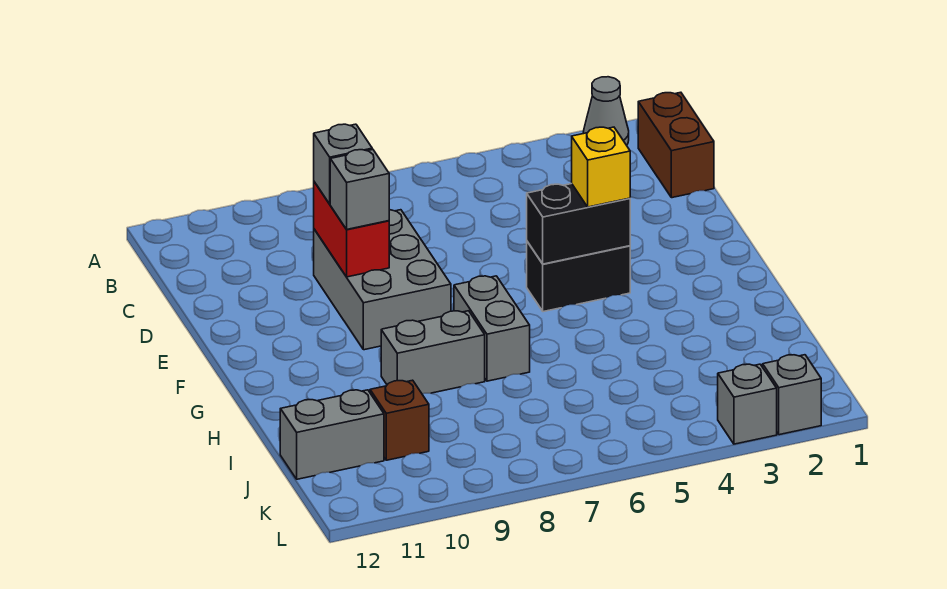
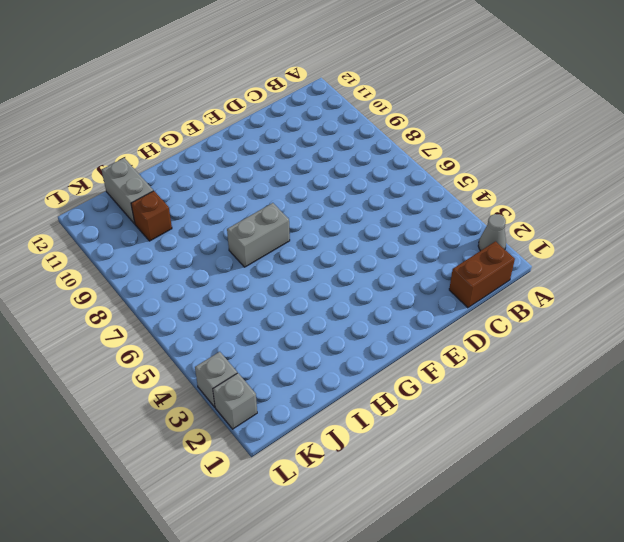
none -> grey brick D8:F9 level 1
none -> black brick F4:F5 level 1
none -> grey brick H8:H9 level 1

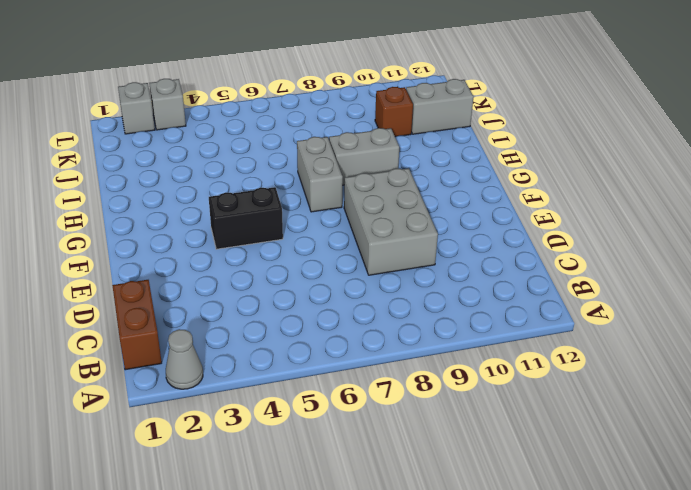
none -> red brick D9:E9 level 2
none -> black brick F4:F5 level 2
none -> grey brick D9 level 3

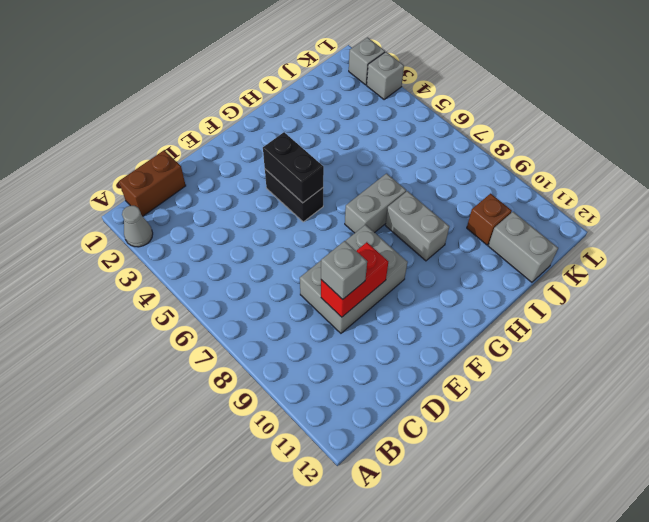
none -> grey brick E9 level 3
none -> yellow brick F4 level 3

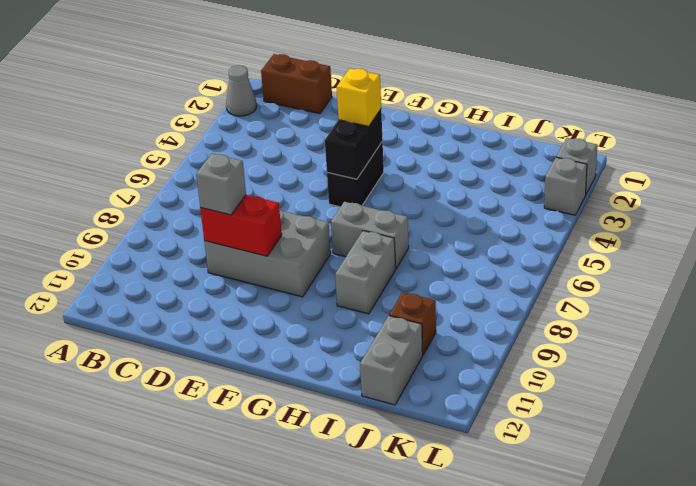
none -> grey brick E9 level 3

